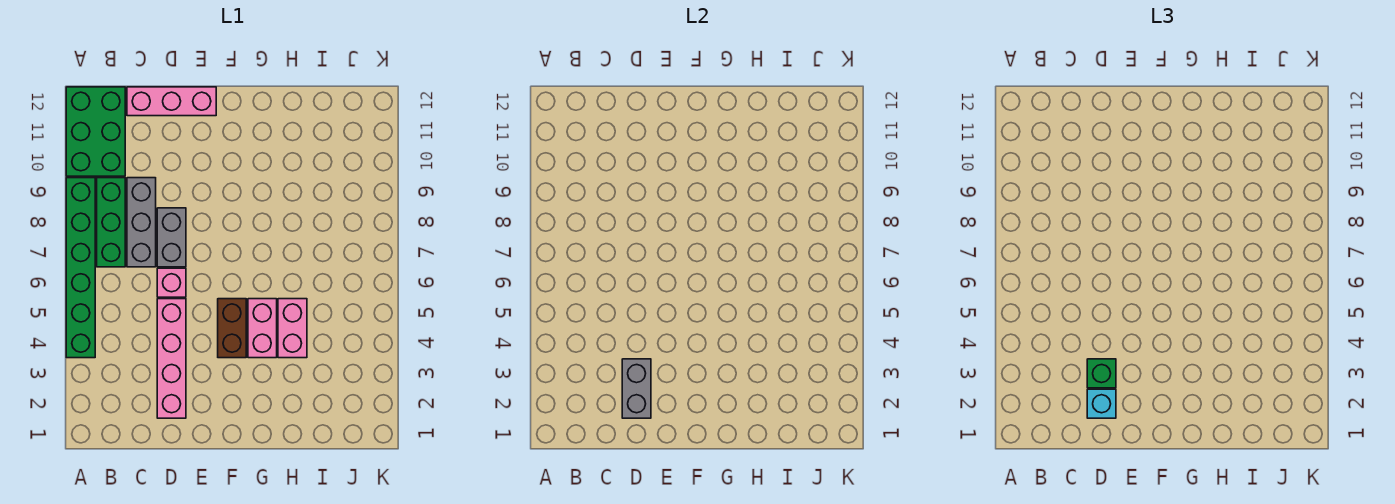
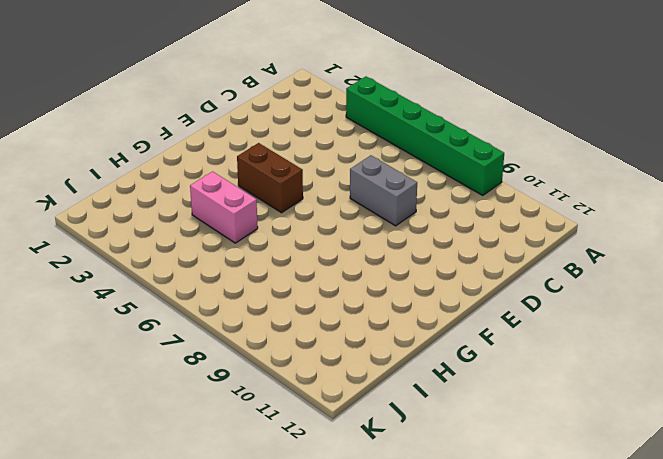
none -> green brick A10:B12 level 1
none -> green brick B7:B9 level 1
none -> grey brick C7:C9 level 1

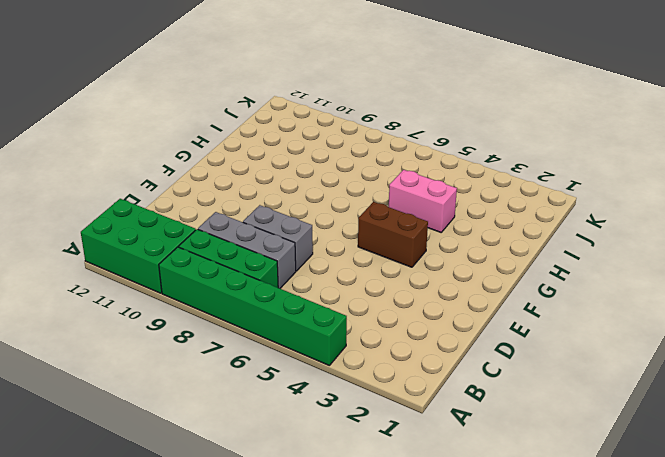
none -> pink brick C12:E12 level 1
none -> pink brick D2:D5 level 1
none -> pink brick D6 level 1

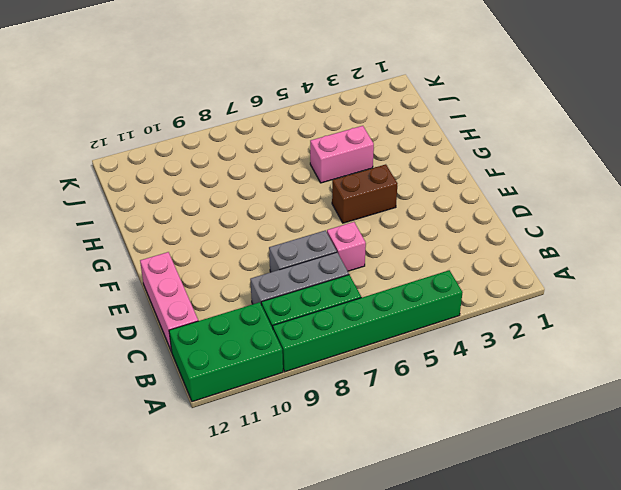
none -> pink brick D2:D5 level 1
none -> pink brick G4:G5 level 1
none -> grey brick D2:D3 level 2

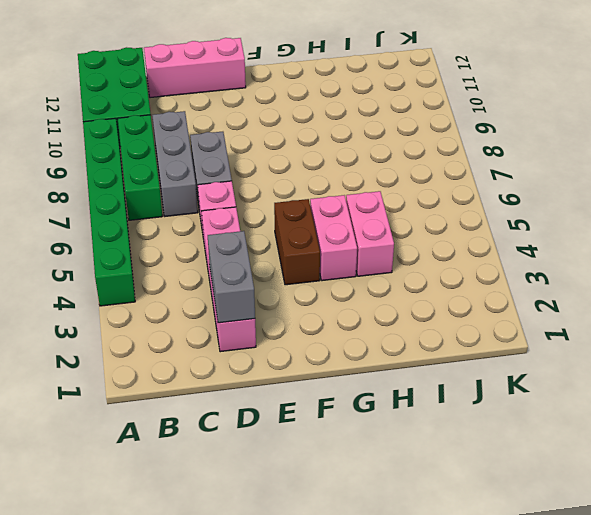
none -> cyan brick D2 level 3
none -> green brick D3 level 3

